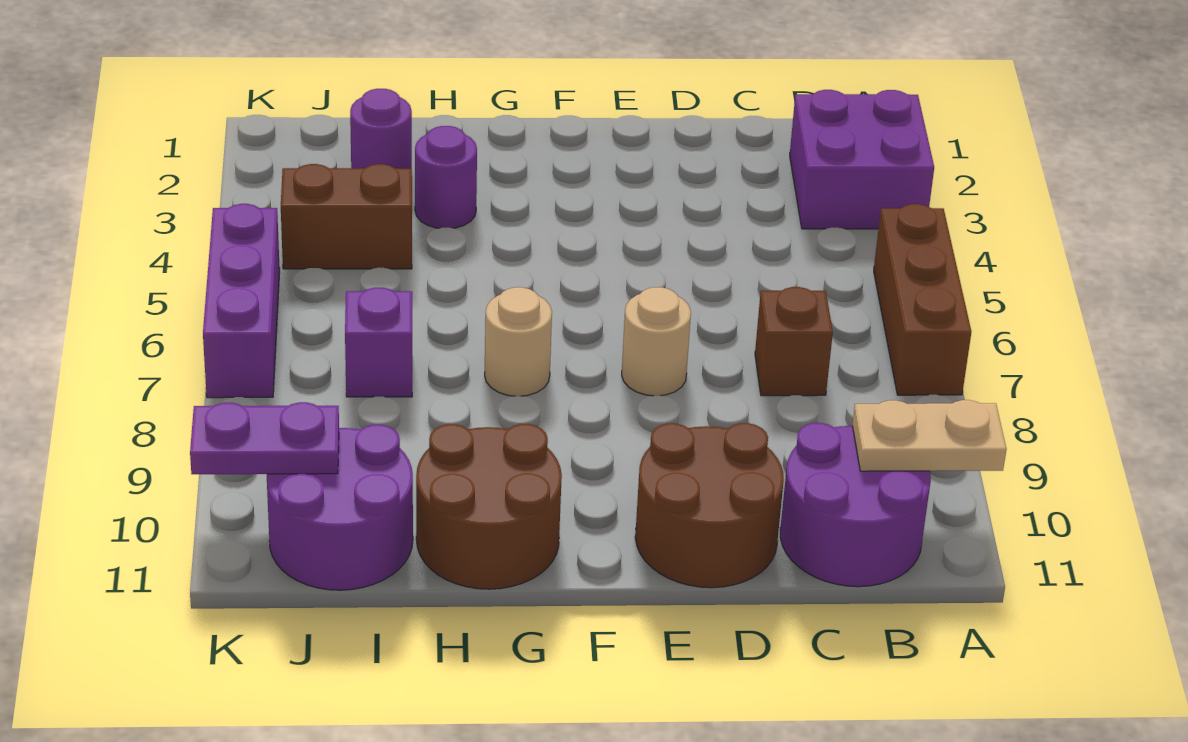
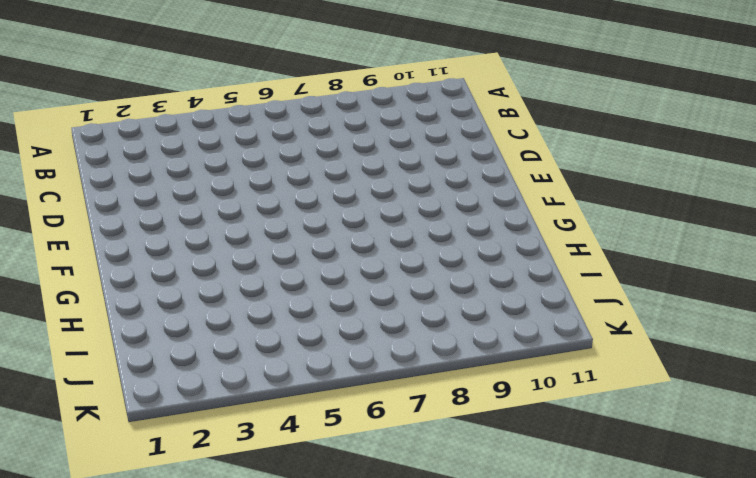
none -> purple brick A2:B3 level 1
none -> brown brick A5:A7 level 1
none -> purple round brick B10:C11 level 1

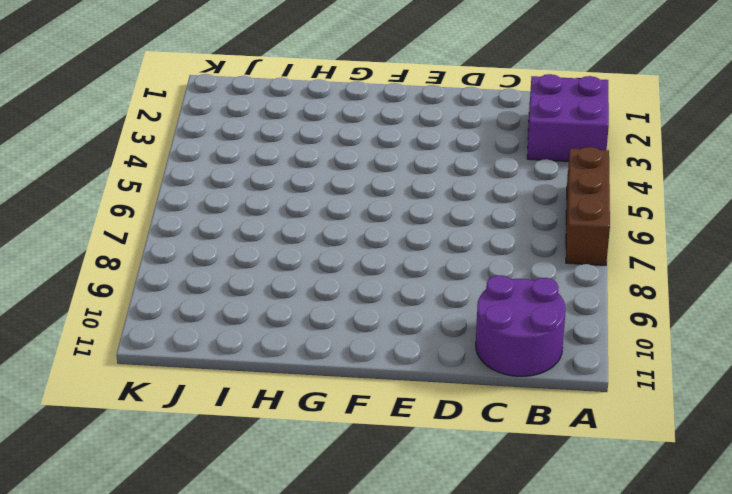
none -> brown brick C7 level 1
none -> brown round brick D10:E11 level 1
none -> tan round brick E7 level 1

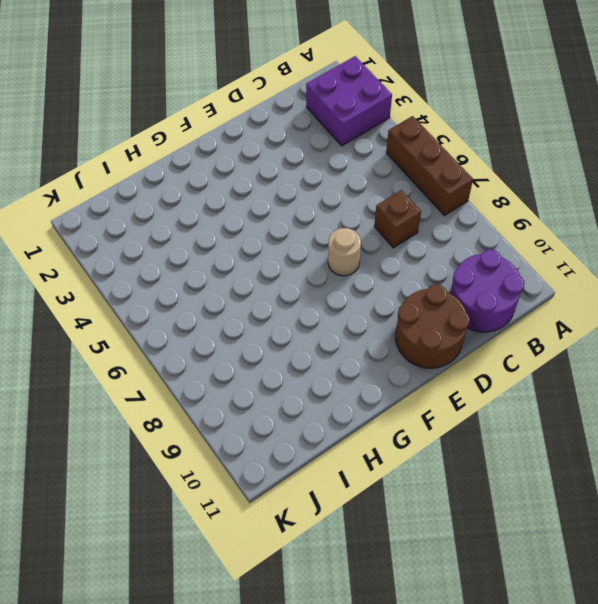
none -> tan round brick G7 level 1
none -> brown round brick G10:H11 level 1
none -> purple round brick H3 level 1

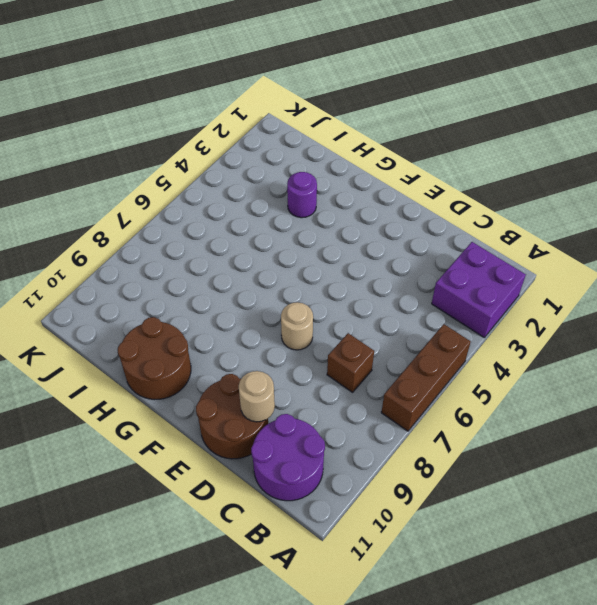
tan round brick D10 level 2 -> tan round brick G7 level 1
none -> purple round brick I2 level 1
none -> brown brick I4:J4 level 1
none -> purple brick I7 level 1

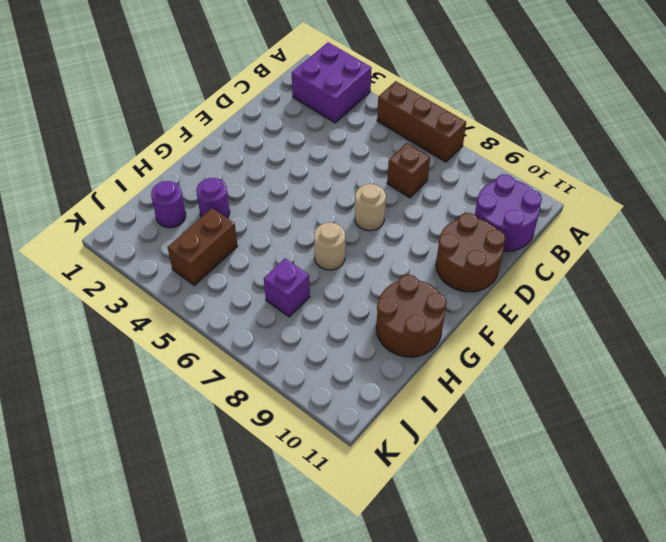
none -> purple round brick I10:J11 level 1
none -> purple brick K5:K7 level 1
none -> tan plate A10:B10 level 2

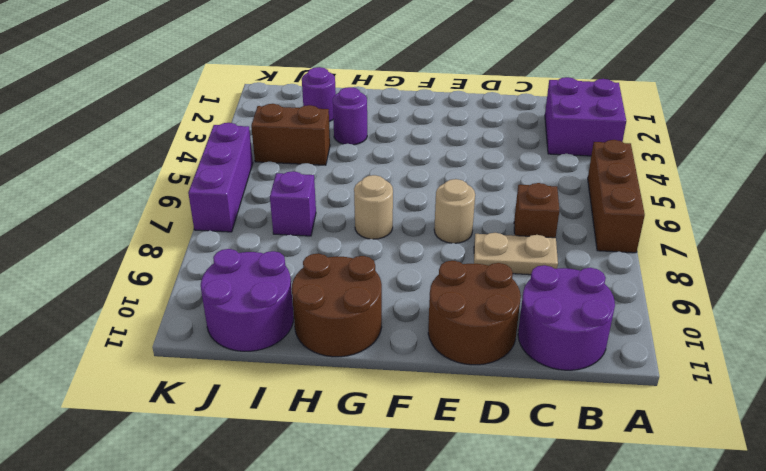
tan plate C8:D8 level 1 -> tan plate A10:B10 level 2
none -> purple plate J10:K10 level 2

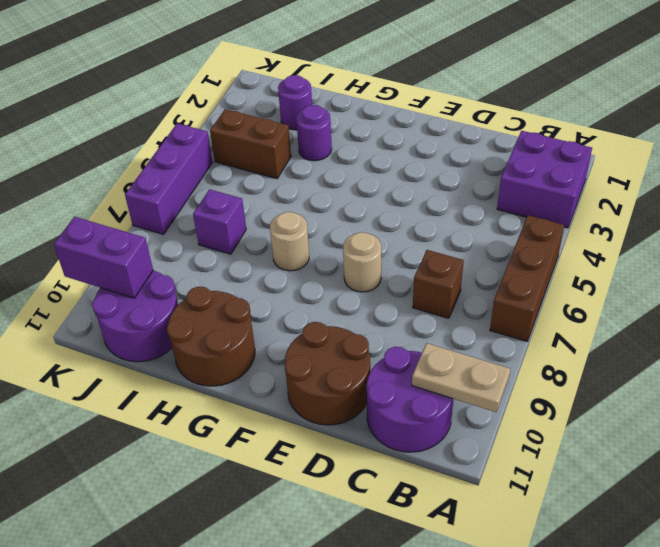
purple brick J10:K10 level 2 -> purple plate J10:K10 level 2

